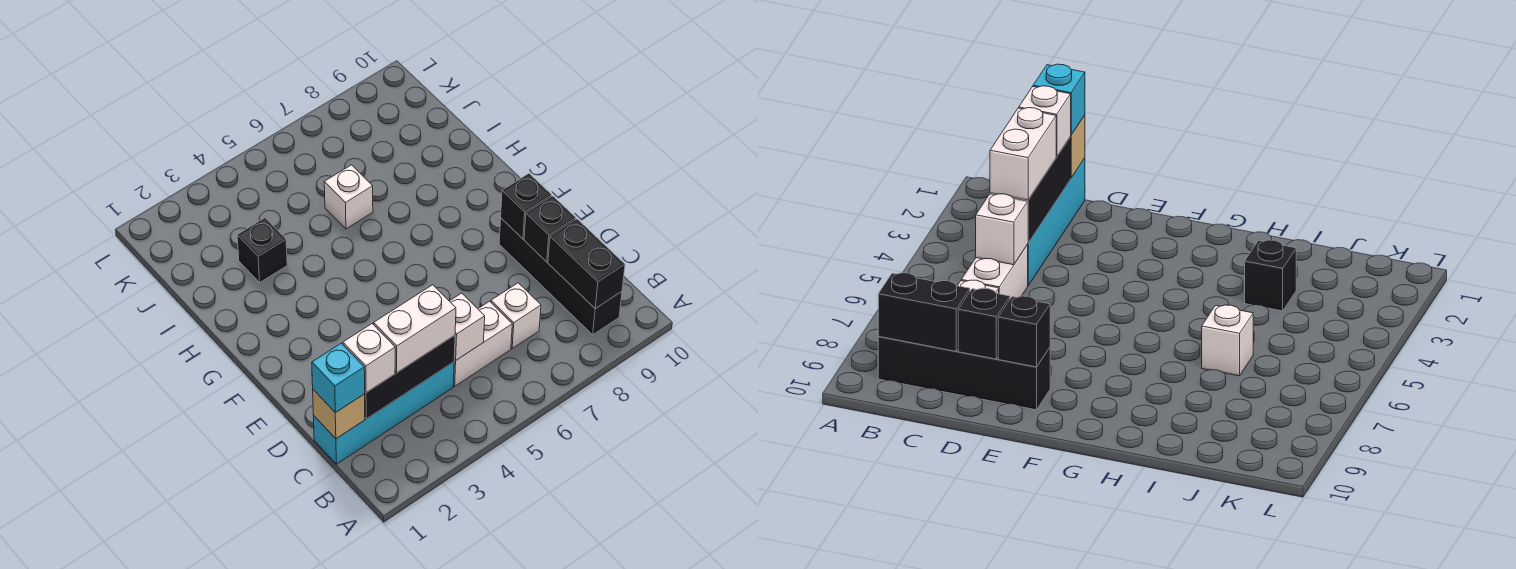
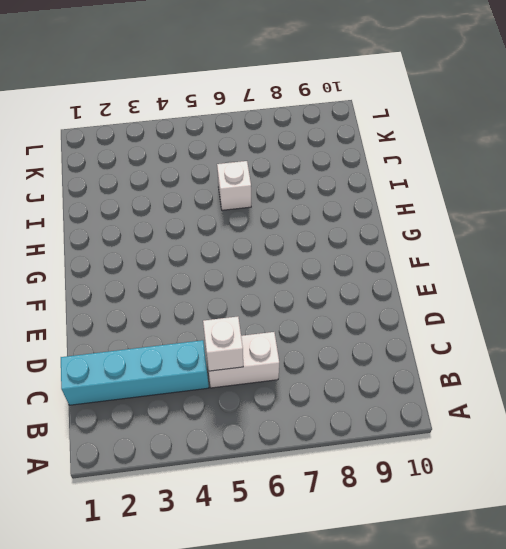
none -> black brick B9:E9 level 1
none -> white brick C7 level 1
none -> black brick I3 level 1

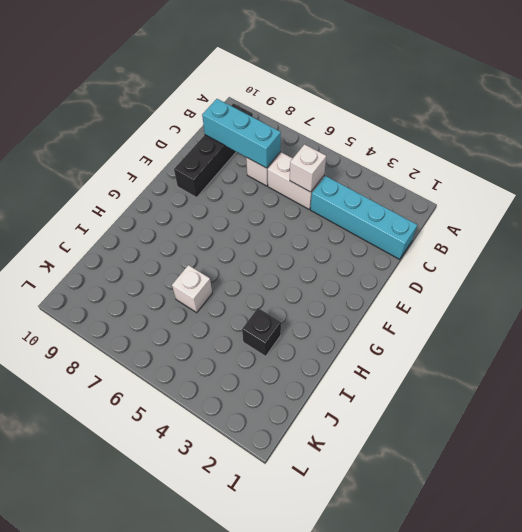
cyan brick C7:C9 level 2 -> black brick B9:C9 level 2
none -> tan brick C1 level 2
none -> black brick C2:C4 level 2
none -> black brick D9 level 2

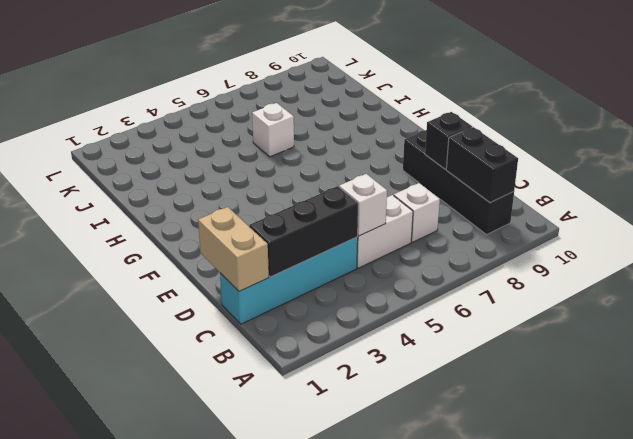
tan brick C1:D1 level 2 -> tan brick C1 level 2
none -> black brick I3 level 1
none -> black brick E9 level 2
none -> cyan brick C1 level 3

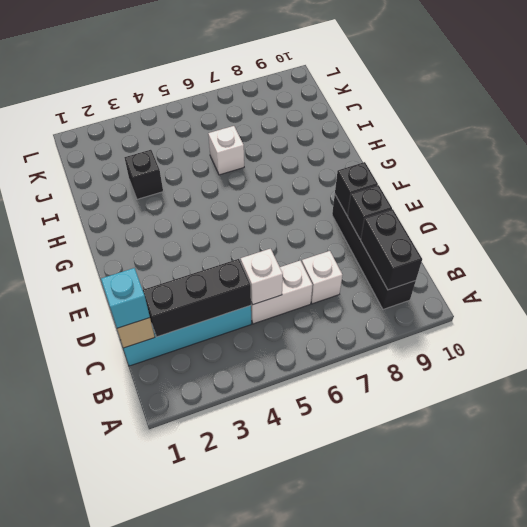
none -> white brick C2 level 3
none -> white brick C3:C4 level 3

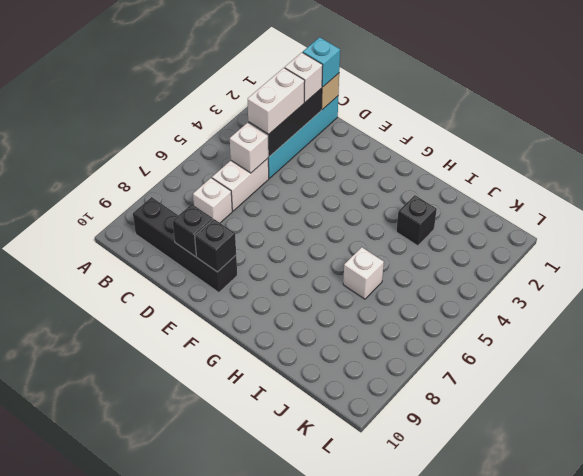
none -> black brick B9:C9 level 2

